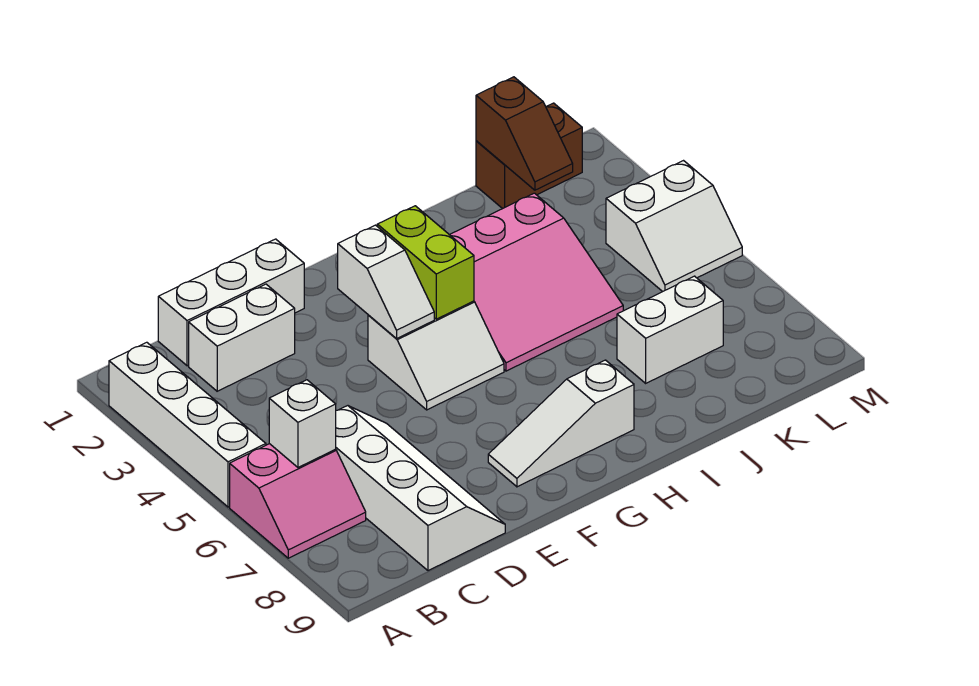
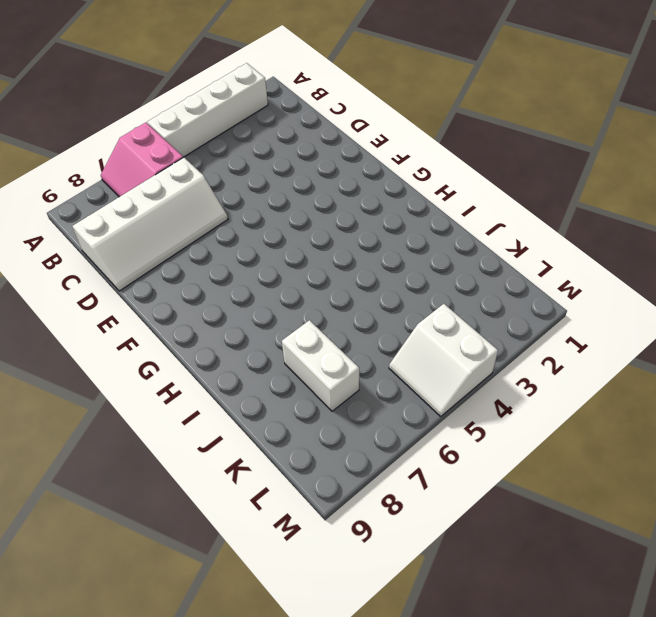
none -> white brick C1:E1 level 1
none -> white brick C2:D2 level 1
none -> white slope F4:G5 level 1 top 4

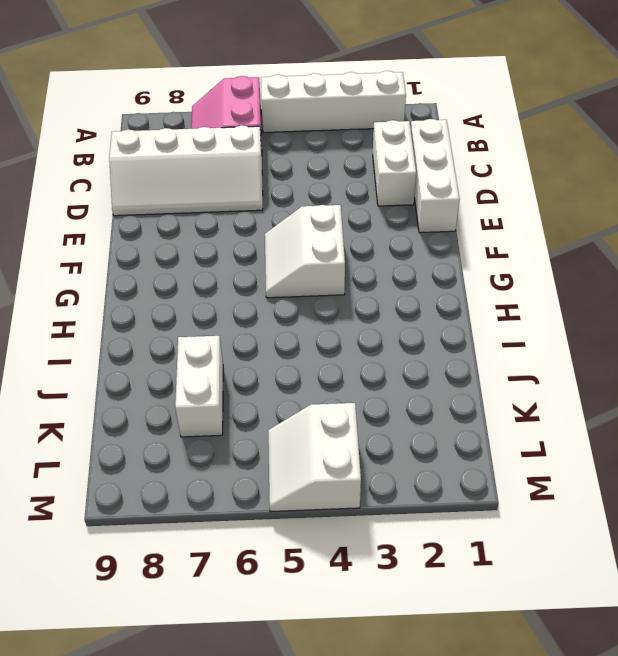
none -> white slope F8:H8 level 1 top H
none -> pink slope H3:J5 level 1 top 3
none -> brown brick K1:L1 level 1

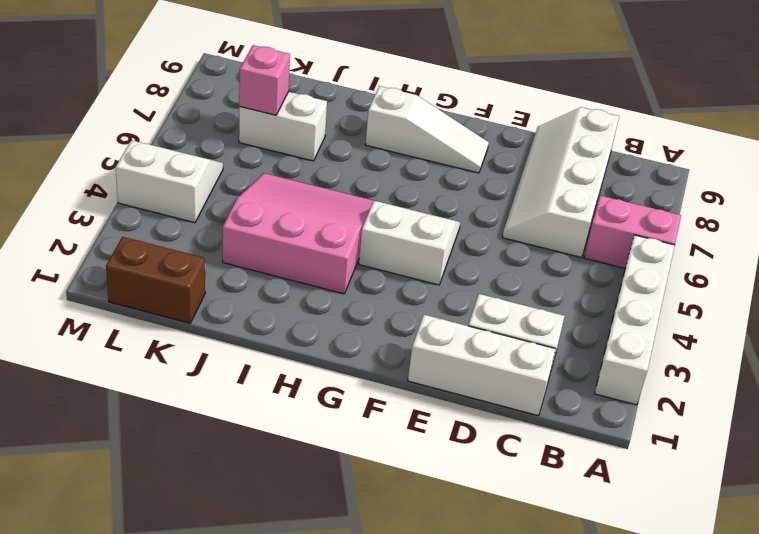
pink brick K7 level 2 -> none
none -> white brick B6 level 2
none -> white slope F3:F4 level 2 top 3
none -> lime brick G3:G4 level 2

